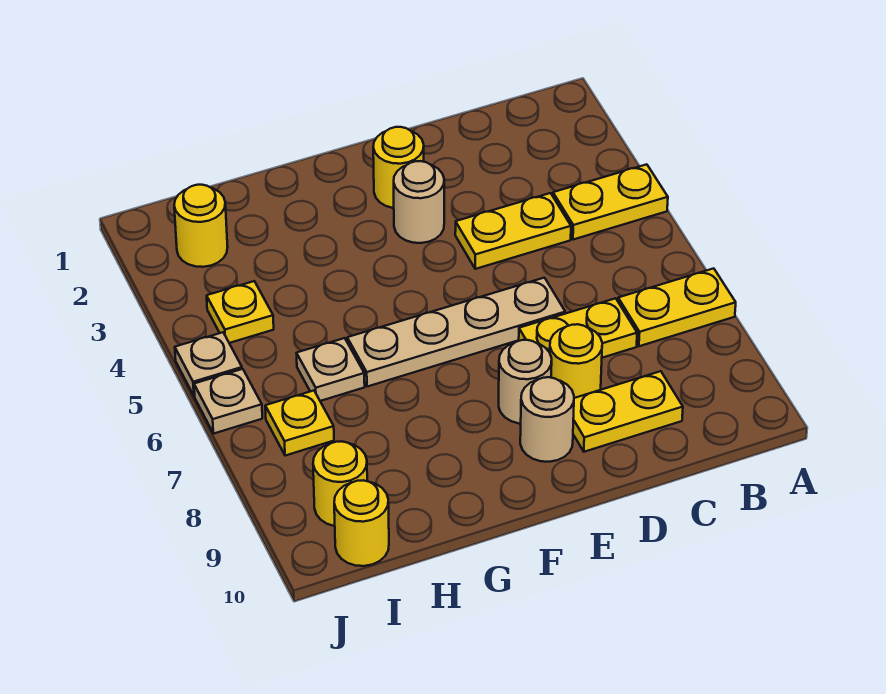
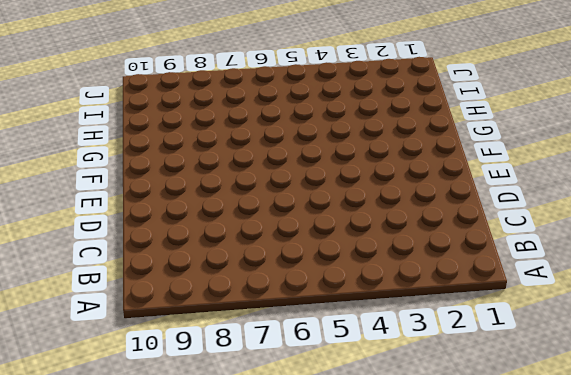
none -> yellow plate A4:B4 level 1
none -> yellow plate A7:B7 level 1
none -> yellow plate C4:D4 level 1

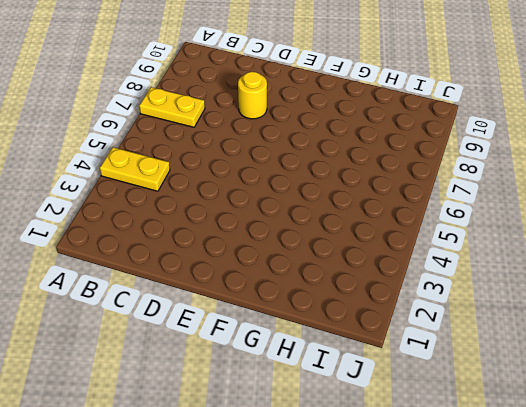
none -> yellow plate C4:D4 level 1
none -> yellow plate C7:D7 level 1
none -> yellow plate C9:D9 level 1

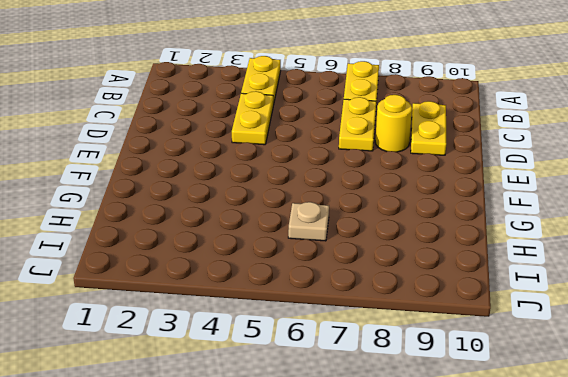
none -> tan plate D6:G6 level 1
none -> yellow round brick E2 level 1
none -> tan round brick E3 level 1

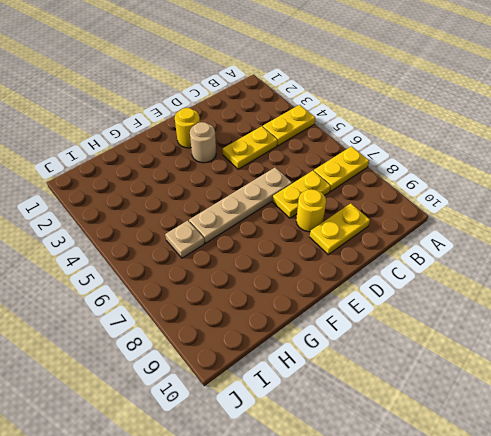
none -> tan round brick E8 level 1
none -> tan round brick E9 level 1
none -> yellow round brick I2 level 1

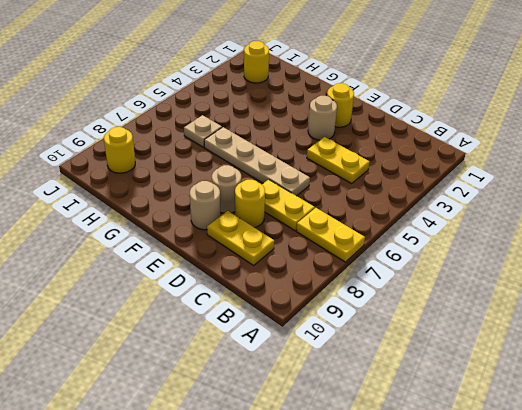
none -> yellow plate A4:B4 level 1
none -> yellow plate I4 level 1
none -> yellow plate I7 level 1

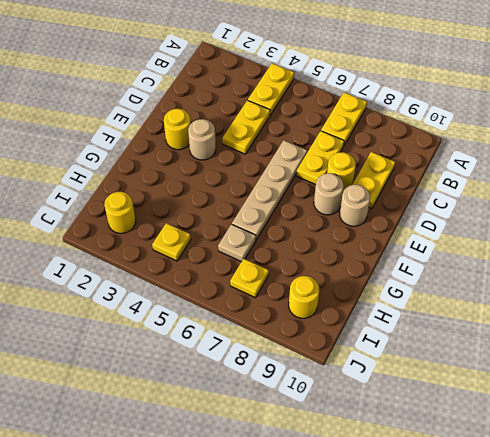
none -> yellow round brick I10 level 1
none -> tan plate J5 level 1
none -> tan plate J6 level 1

